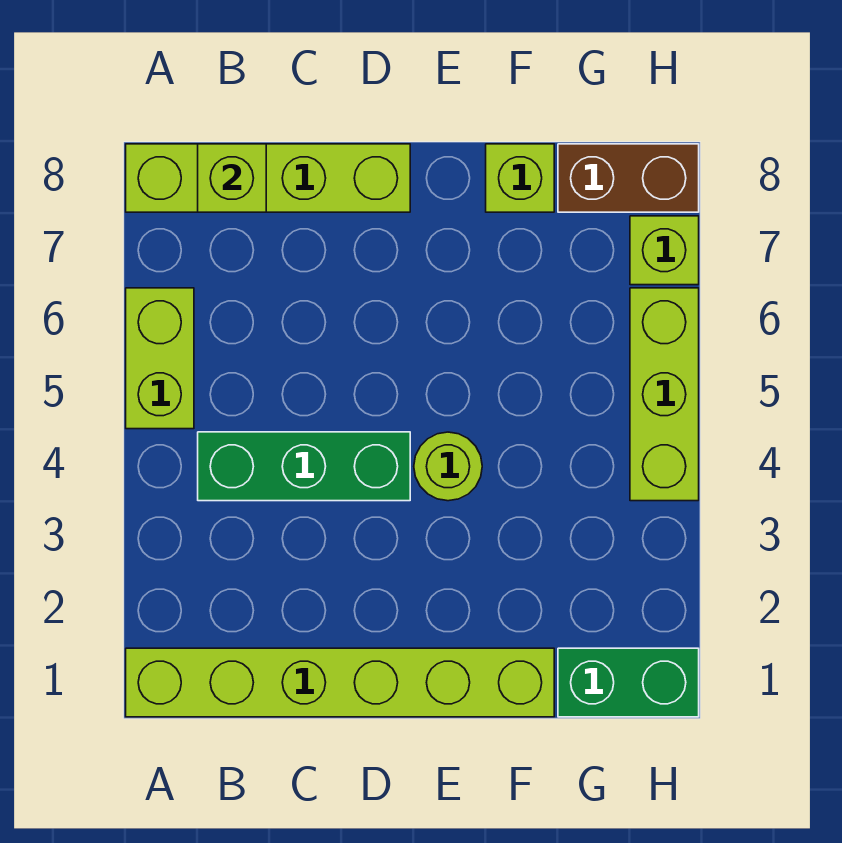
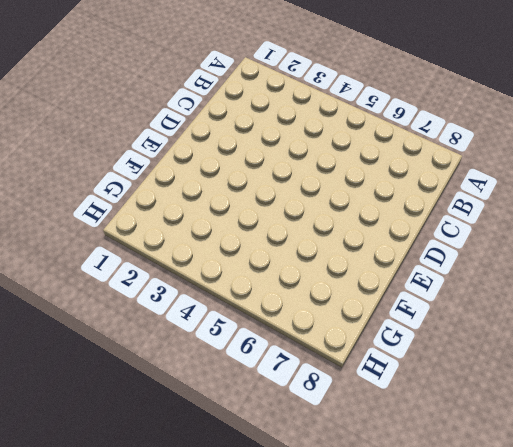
none -> lime brick A1:F1 level 1
none -> lime brick A5:A6 level 1

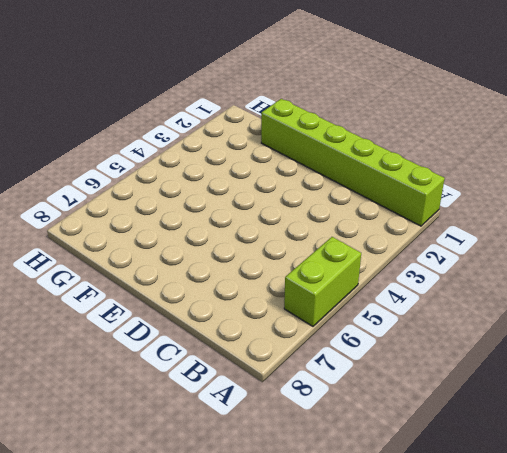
none -> lime brick A8:D8 level 1
none -> green brick B4:D4 level 1

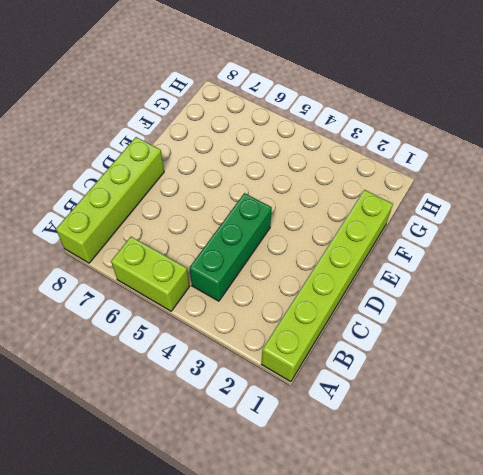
none -> lime round brick E4 level 1
none -> lime brick F8 level 1

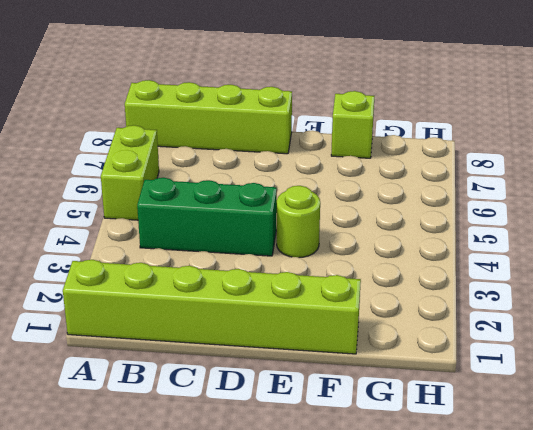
none -> green brick G1:H1 level 1
none -> brown brick G8:H8 level 1

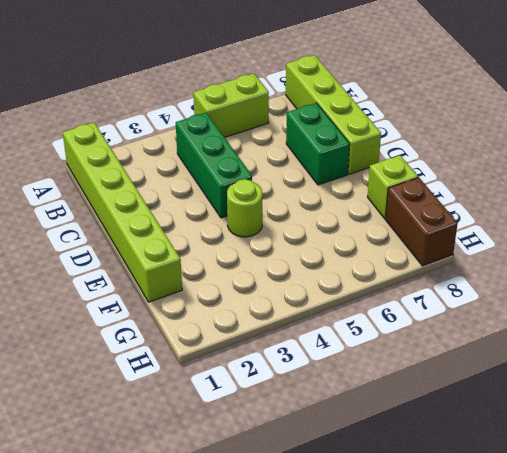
green brick C7:D7 level 1 -> green brick G1:H1 level 1
none -> lime brick H4:H6 level 1
none -> lime brick H7 level 1

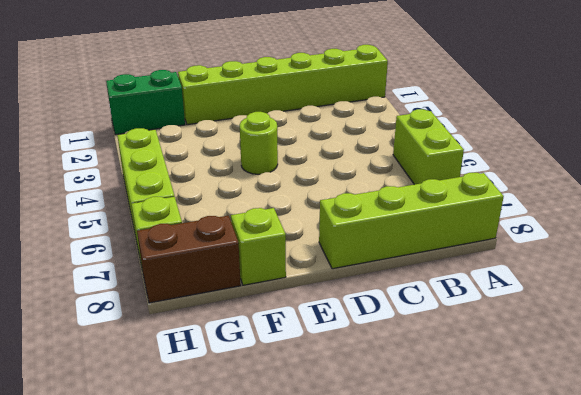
none -> green brick B4:D4 level 1
none -> lime brick B8 level 2

